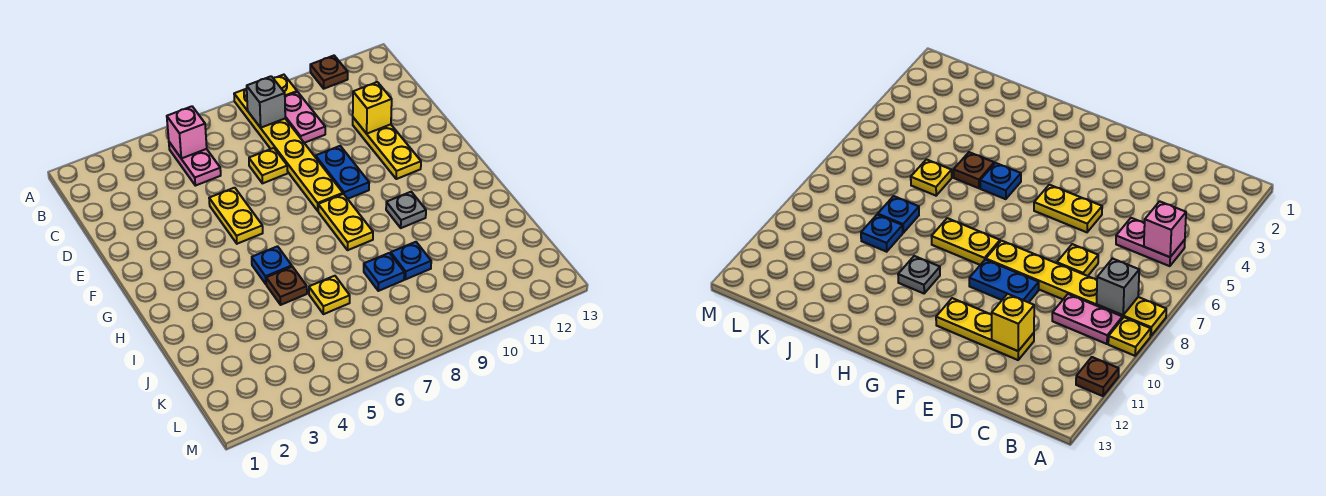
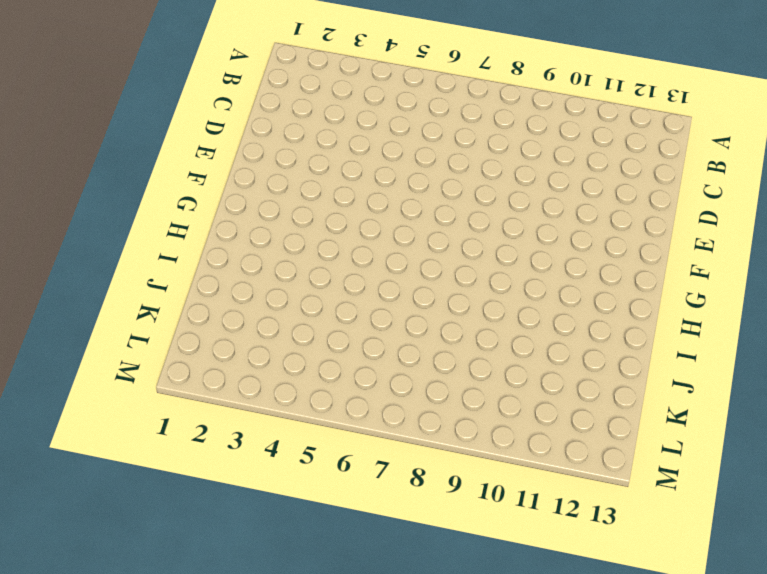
none -> yellow plate A8:F8 level 1
none -> yellow plate A9 level 1
none -> brown plate A11 level 1

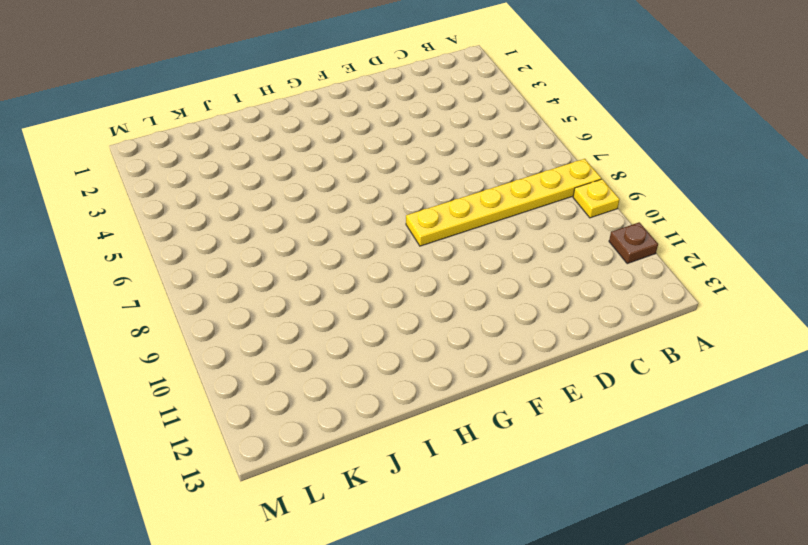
none -> pink plate B5:C5 level 1
none -> pink plate B9:C9 level 1
none -> yellow plate D7 level 1

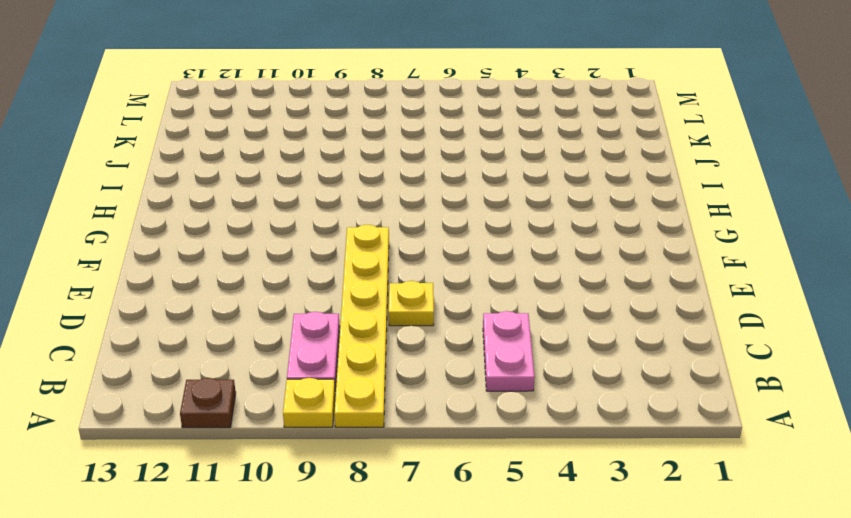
none -> yellow plate D11:F11 level 1
none -> yellow plate E5:F5 level 1
none -> blue plate E9:F9 level 1

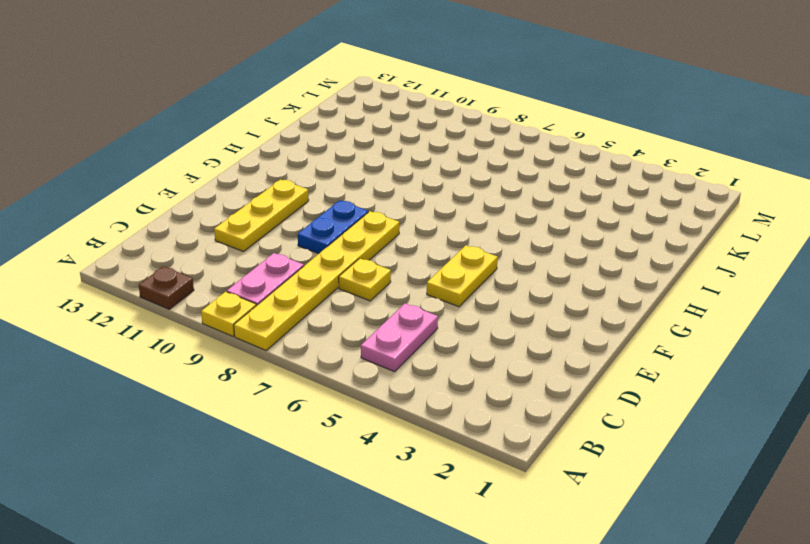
none -> yellow plate G8:H8 level 1
none -> blue plate H5 level 1
none -> grey plate H10 level 1

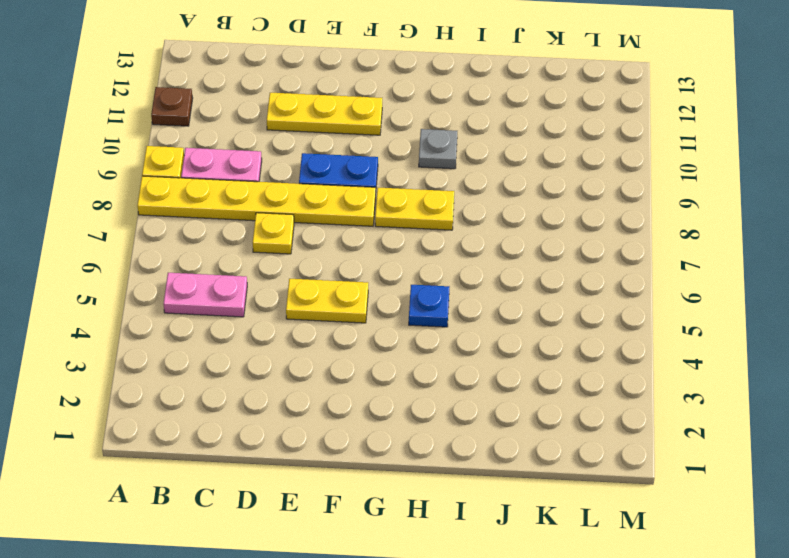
none -> brown plate I5 level 1
none -> yellow plate J6 level 1
none -> blue plate J8 level 1

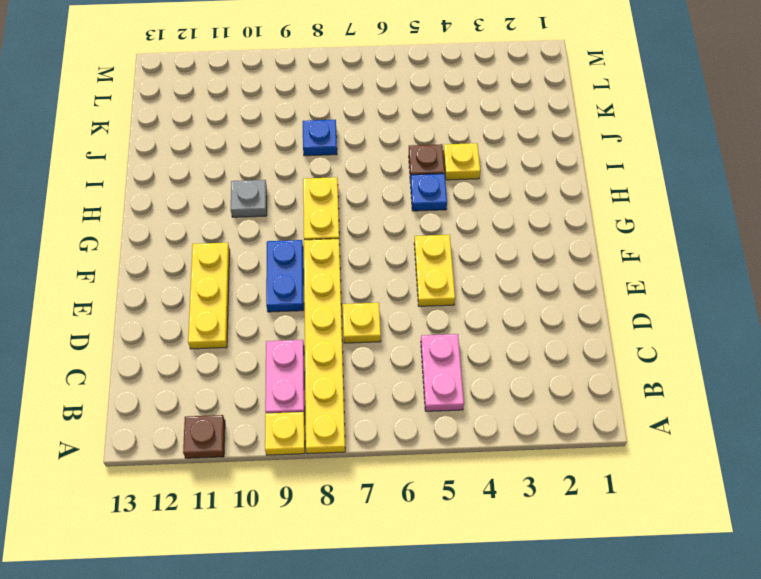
yellow plate I4 level 1 -> yellow plate J6 level 1
none -> blue plate J9 level 1
none -> pink brick B5 level 2
none -> grey brick B8 level 2

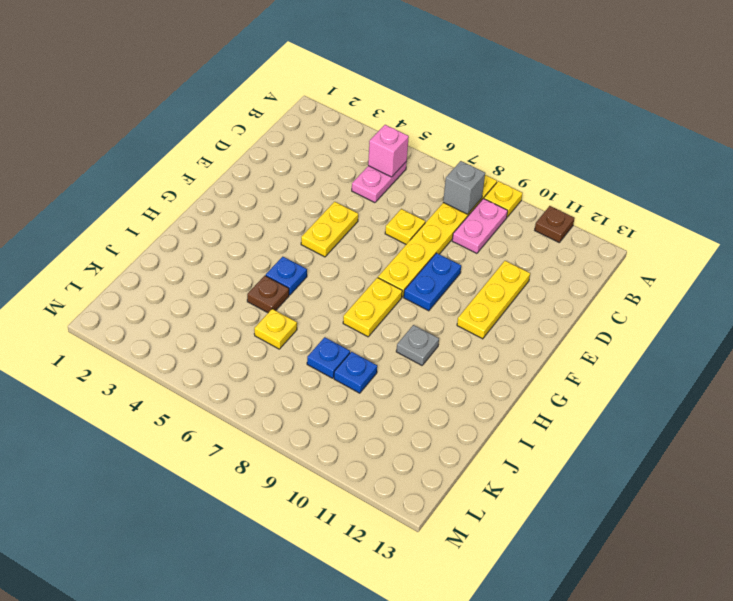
none -> yellow brick D11 level 2

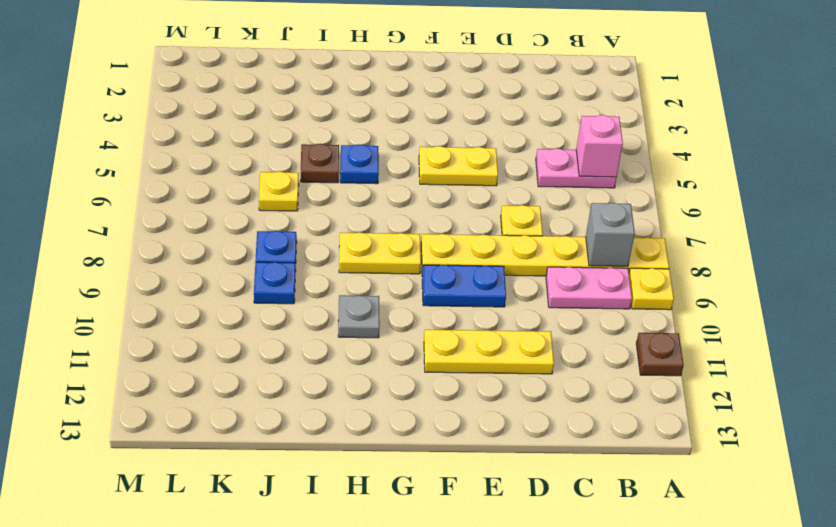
none -> yellow brick D11 level 2

